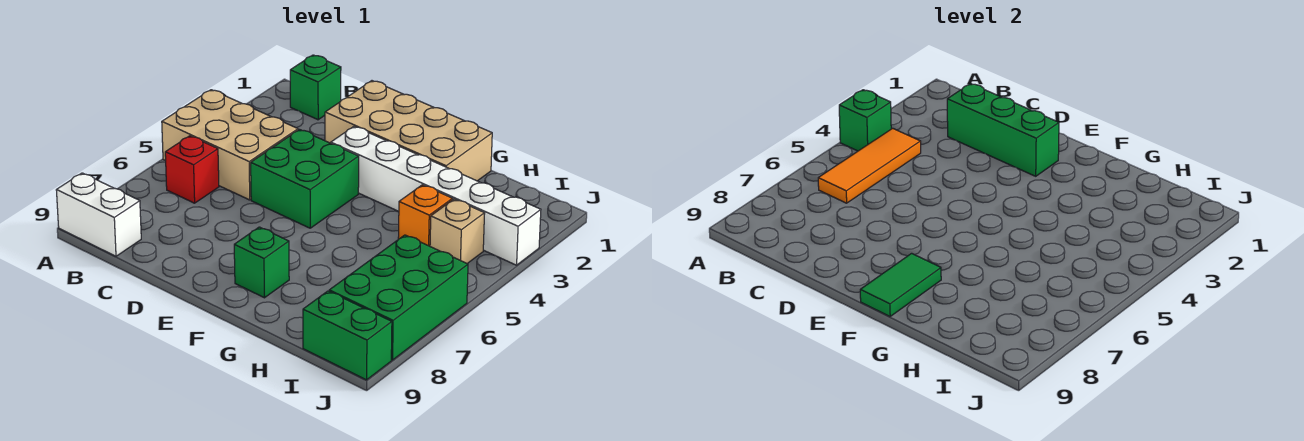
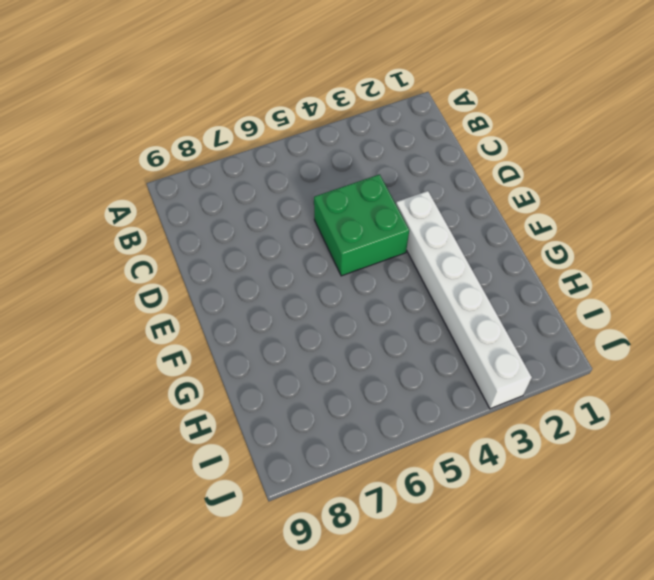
none -> tan brick A4:C5 level 1
none -> white brick A9:B9 level 1
none -> green brick B1 level 1

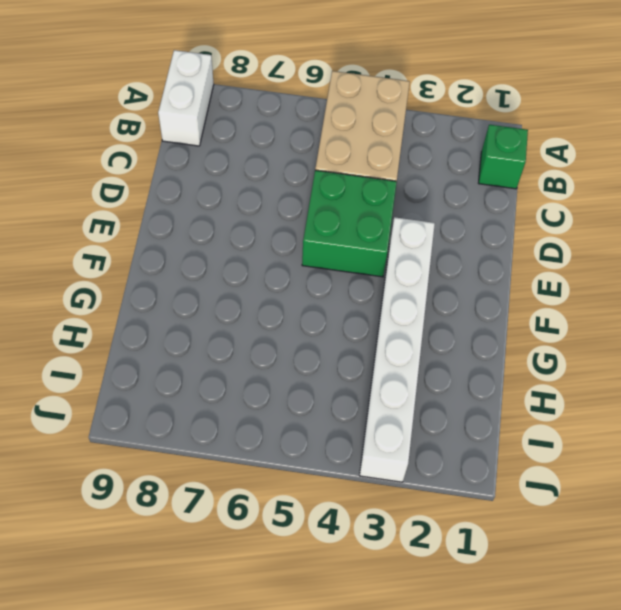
none -> red brick B6 level 1
none -> tan brick D1:G2 level 1
none -> green brick F8 level 1

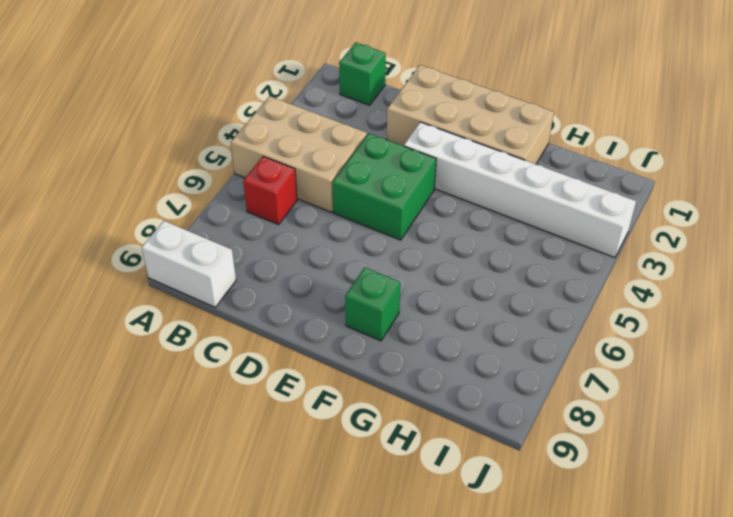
none -> orange brick H4 level 1
none -> tan brick I4 level 1
none -> green brick I6:J8 level 1

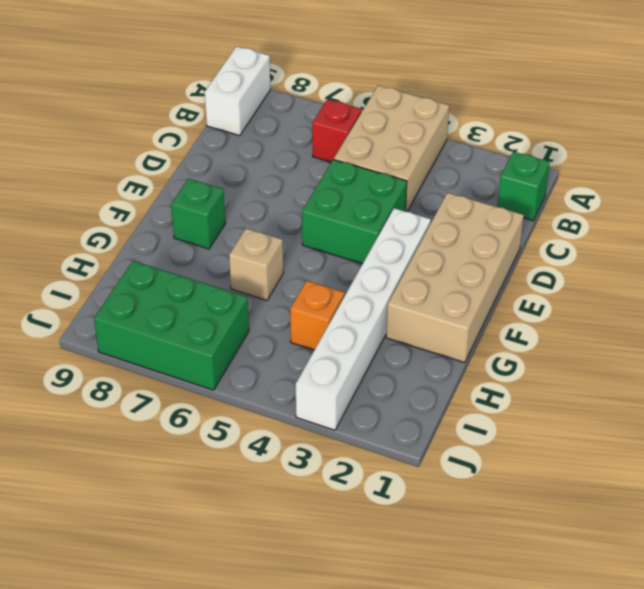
tan brick G6 level 1 -> tan brick I4 level 1
none -> green brick I9:J9 level 1
none -> green brick A4 level 2
none -> orange tile B4:B6 level 2

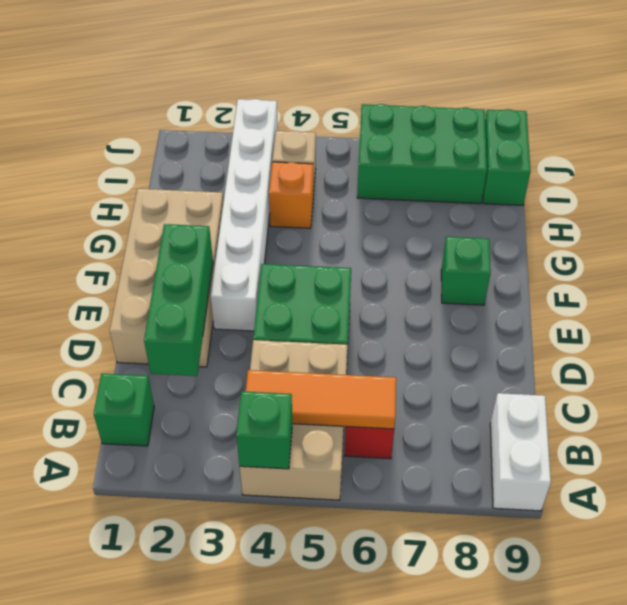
none -> green tile F8:F9 level 2

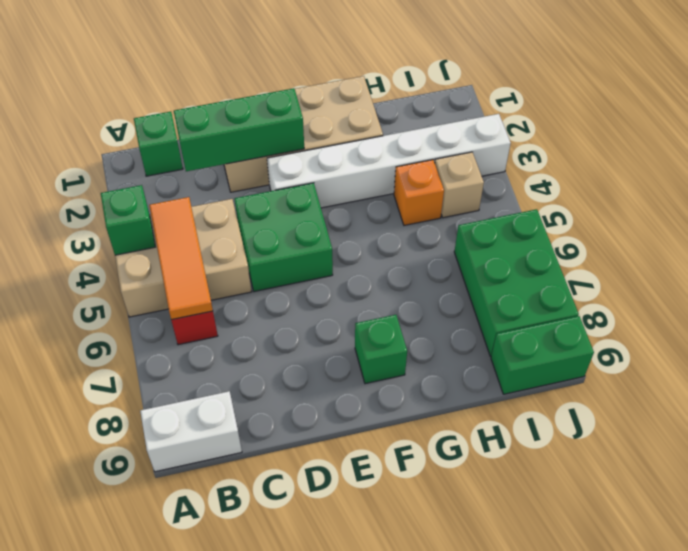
none -> green tile F8:F9 level 2

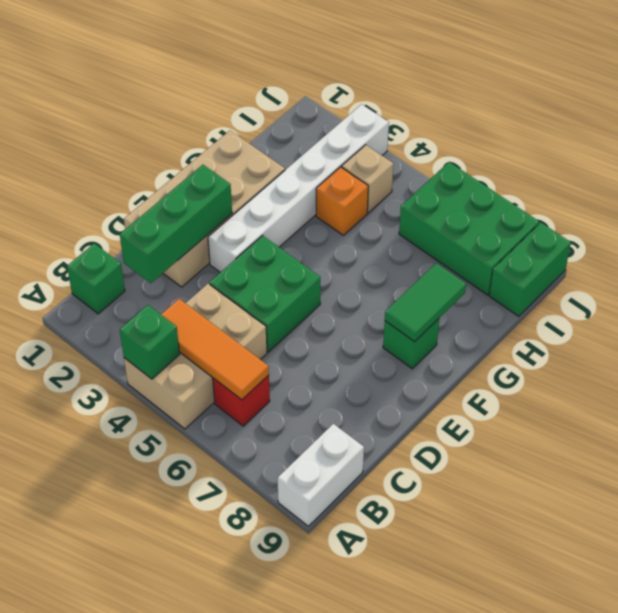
green tile F8:G8 level 2 -> green tile F8:F9 level 2

